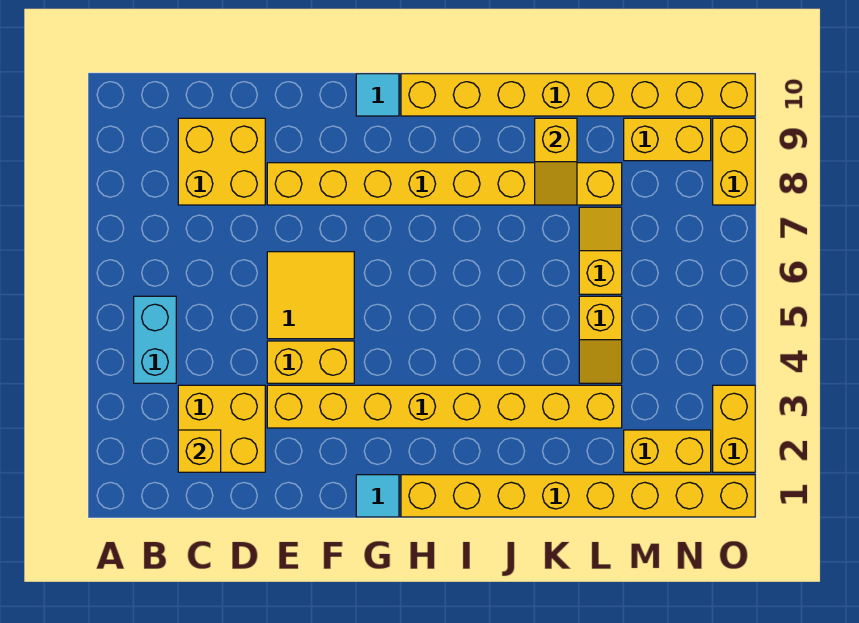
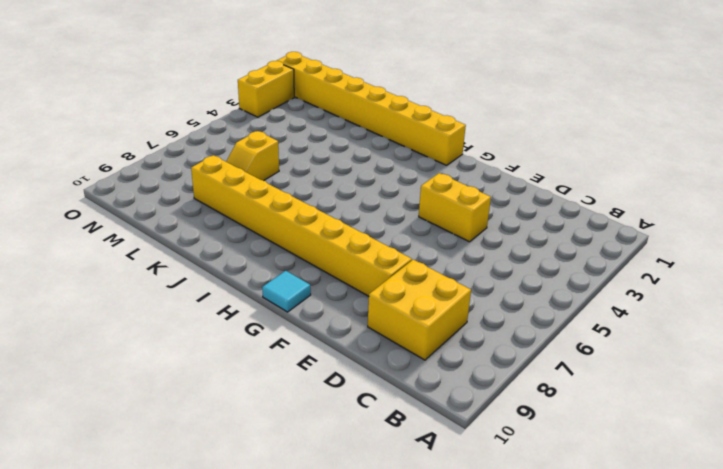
none -> cyan brick B4:B5 level 1
none -> yellow brick C2:D3 level 1
none -> yellow brick E3:L3 level 1

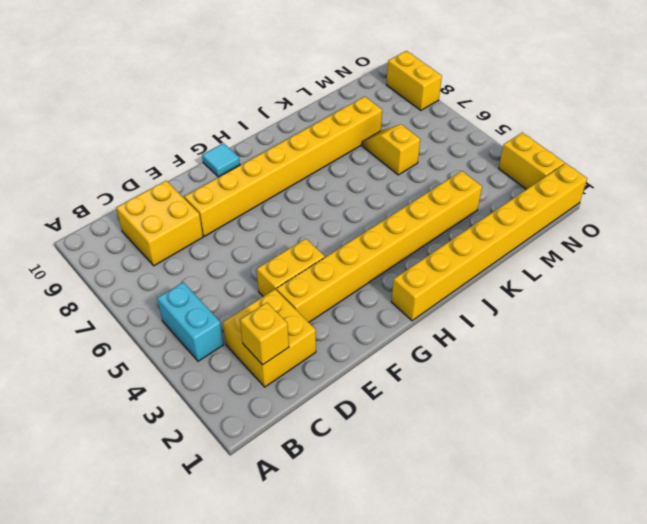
none -> yellow tile E5:F6 level 1
none -> cyan tile G1 level 1
none -> yellow brick H10:O10 level 1

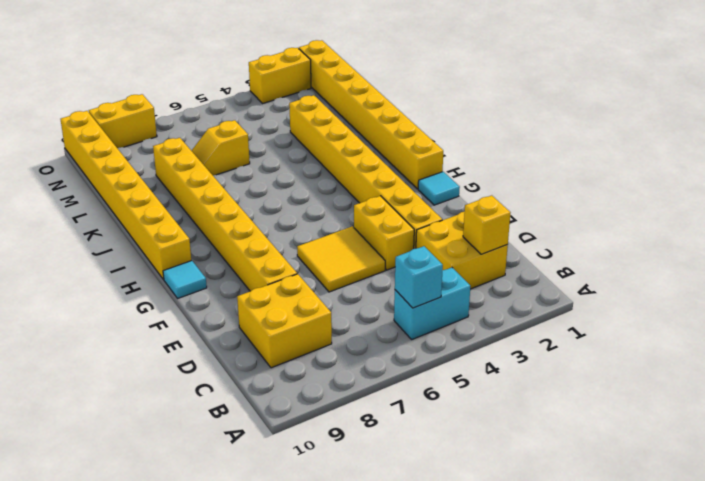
cyan brick B5 level 2 -> none
none -> yellow slope L4:L5 level 1 top 5
none -> yellow brick M2:N2 level 1
none -> yellow brick M9:N9 level 1

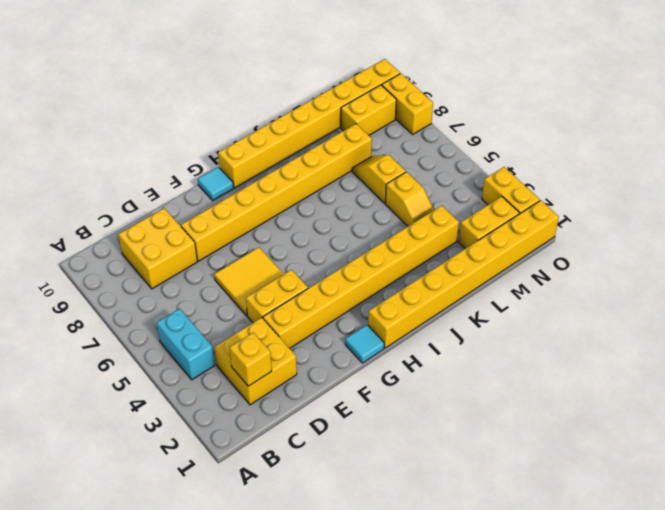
none -> yellow slope K8:K9 level 2 top 9

